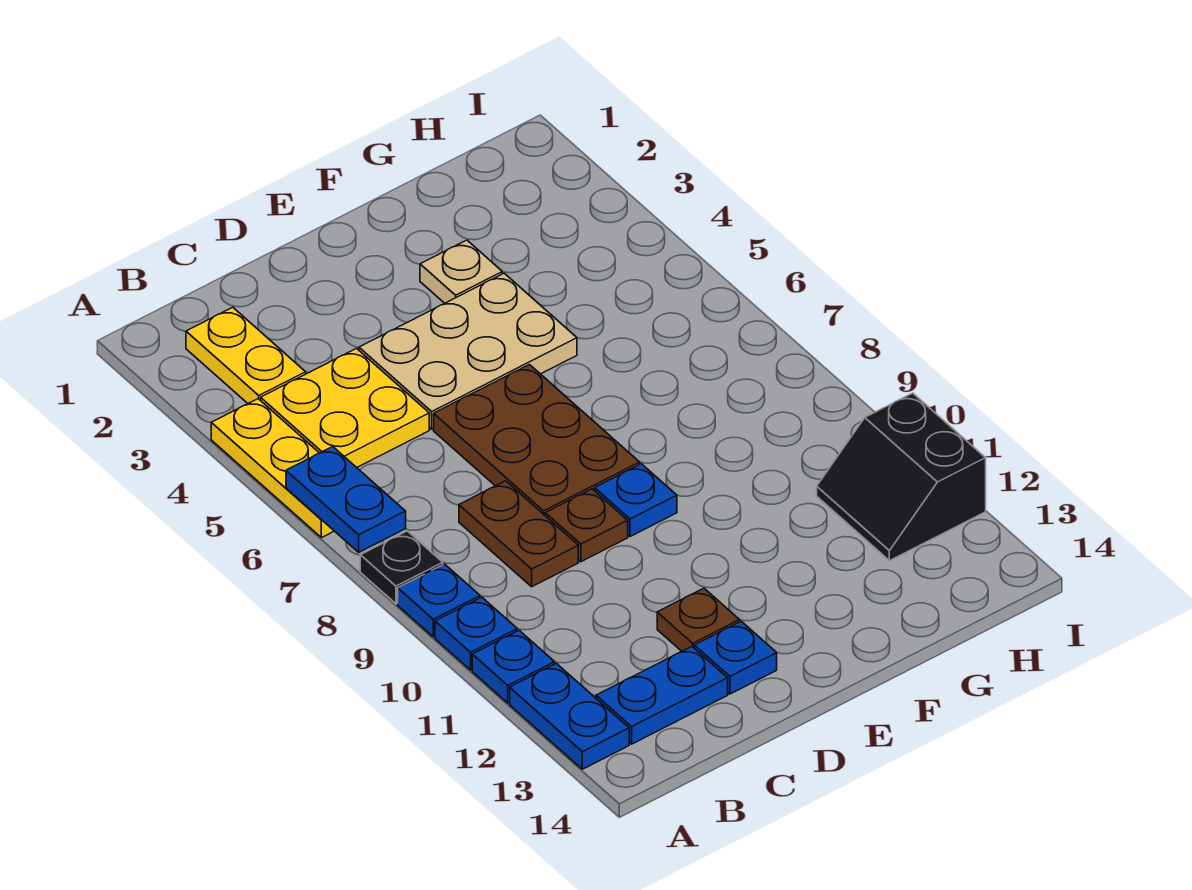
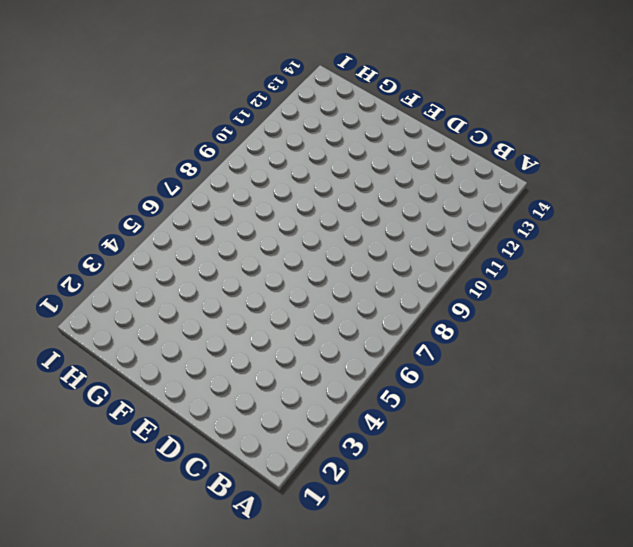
none -> yellow plate A4:A6 level 1
none -> black plate A8 level 1
none -> blue plate A9 level 1

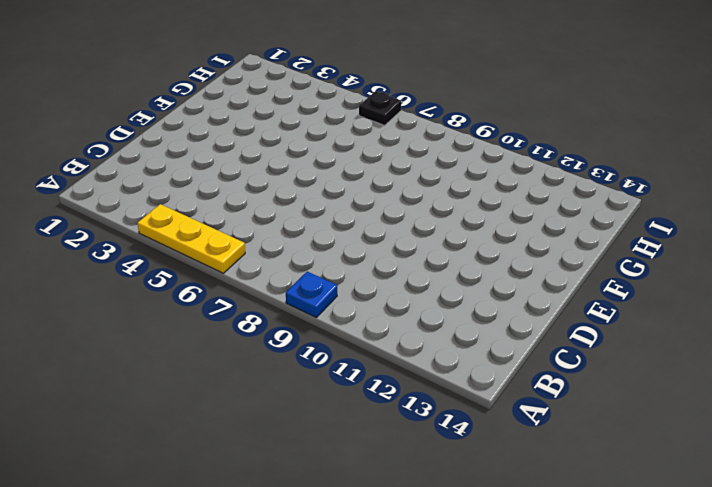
black plate I6 level 1 -> black plate A8 level 1
none -> blue plate A10 level 1
none -> blue plate A11 level 1
none -> blue plate A12:A13 level 1

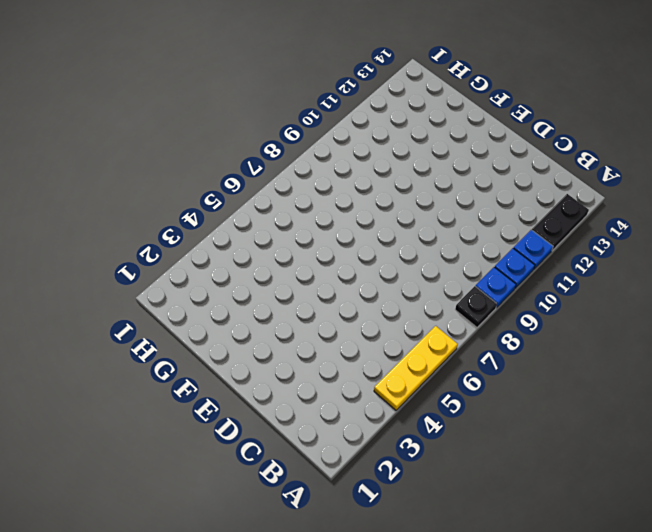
black plate A12:A13 level 1 -> blue plate A12:A13 level 1
none -> yellow plate B2:B3 level 1
none -> yellow plate B4:C5 level 1
none -> blue plate B13:C13 level 1

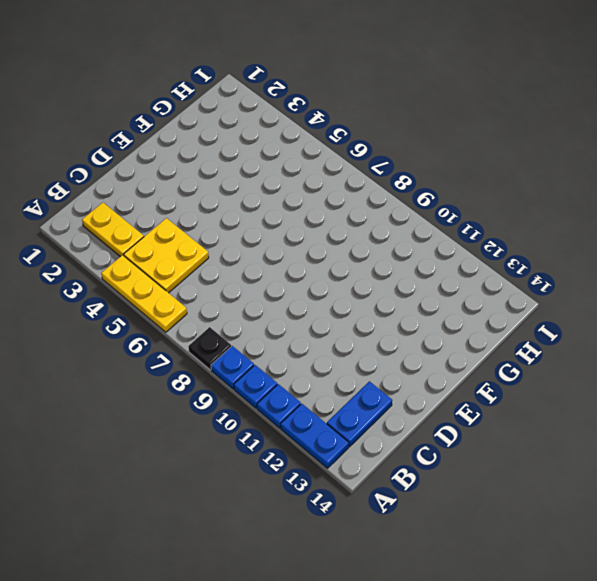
none -> brown plate C8:C9 level 1
none -> tan plate D4:F5 level 1
none -> brown plate D6:E8 level 1

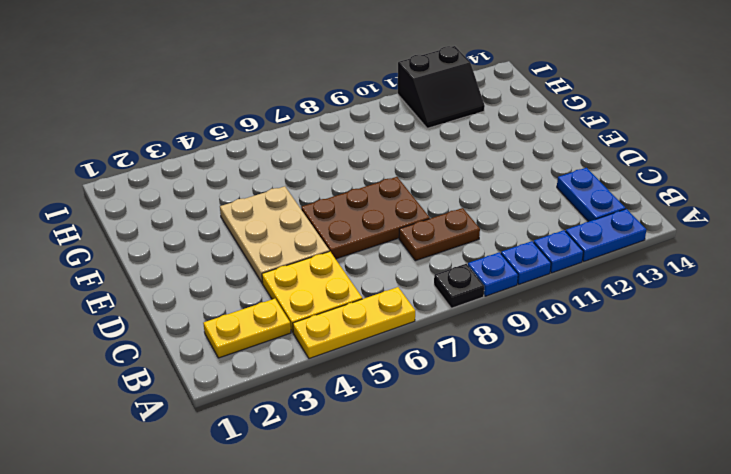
none -> brown plate D9 level 1
none -> brown plate D12 level 1
none -> blue plate D13 level 1

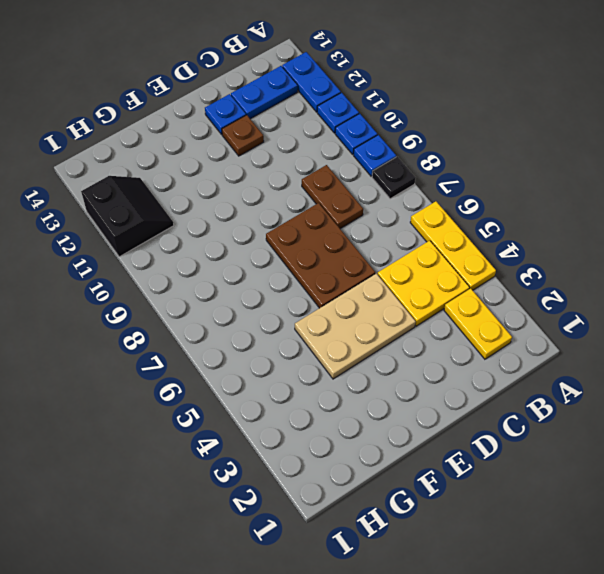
none -> brown plate D9 level 1
none -> blue plate E9 level 1
none -> tan plate F3 level 1

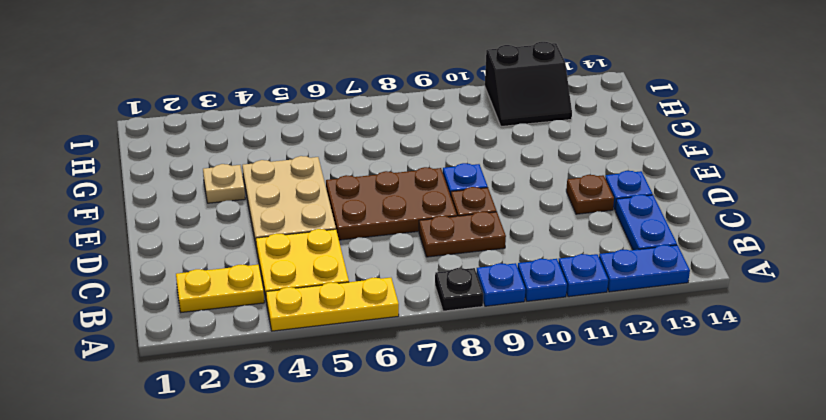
none -> blue plate A6:A7 level 2

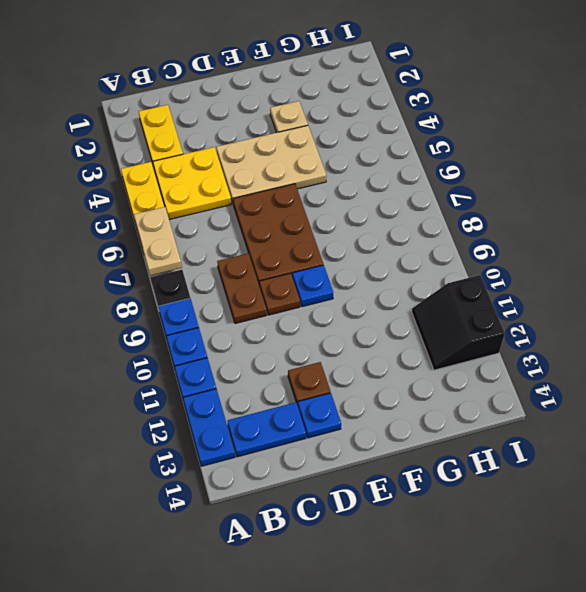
tan plate A6:A7 level 2 -> blue plate A6:A7 level 2

